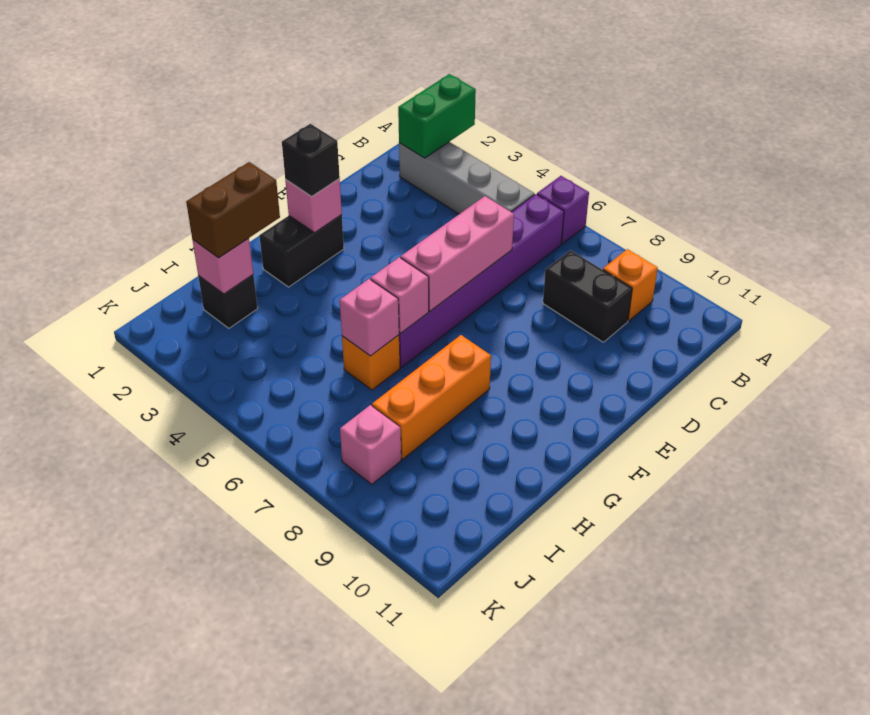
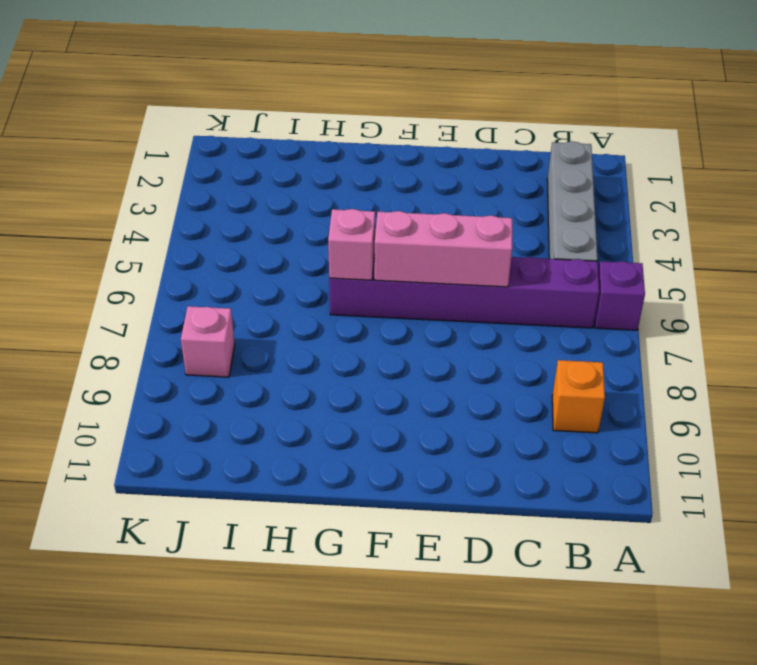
none -> black brick C8:C9 level 1
none -> black brick F2:G2 level 1
none -> orange brick G8:I8 level 1

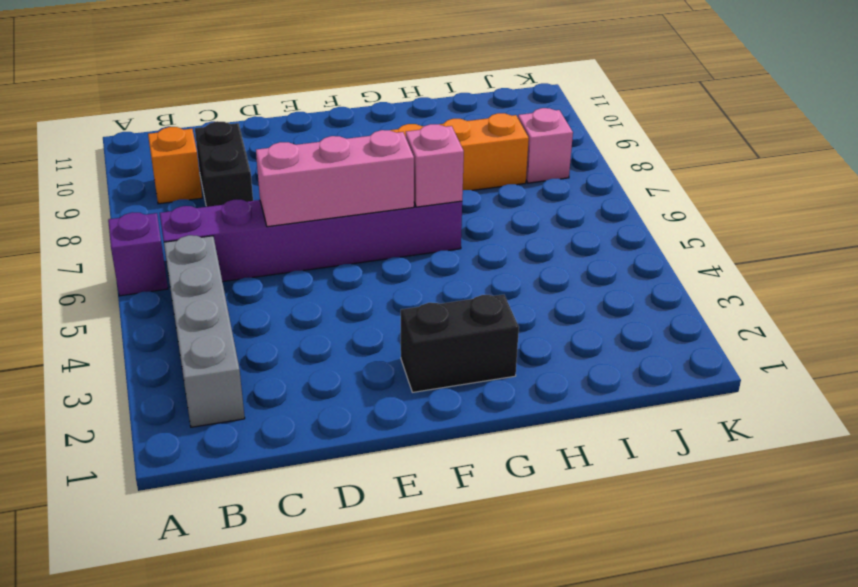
none -> orange brick H6 level 1
none -> black brick I2 level 1
none -> green brick A2:B2 level 2

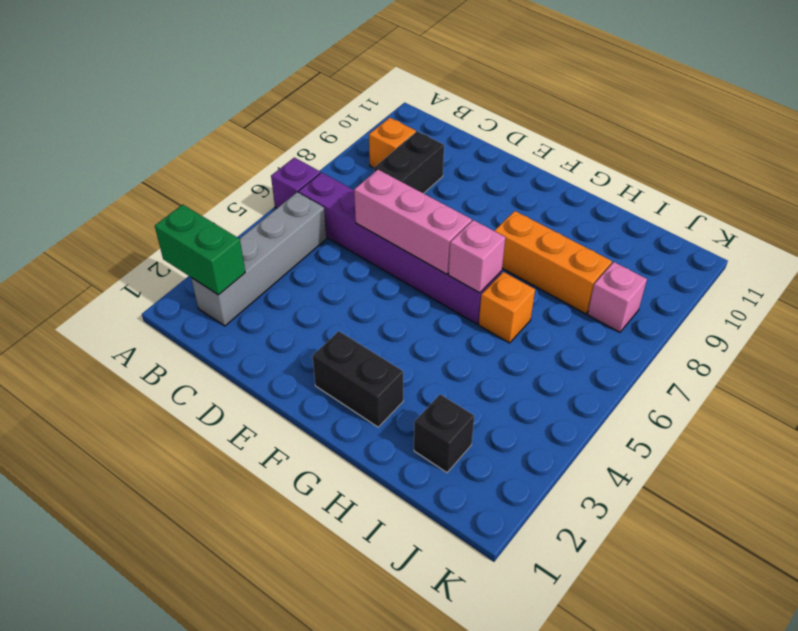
none -> pink brick F2 level 2
none -> pink brick H6 level 2
none -> pink brick I2 level 2

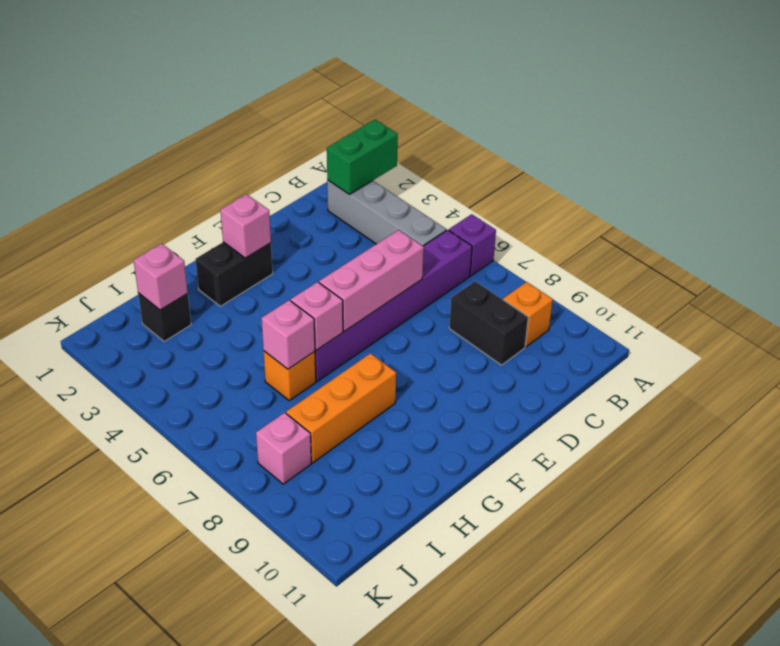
none -> black brick F2 level 3
none -> brown brick H2:I2 level 3

